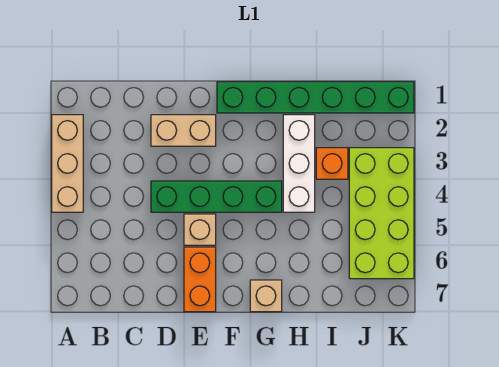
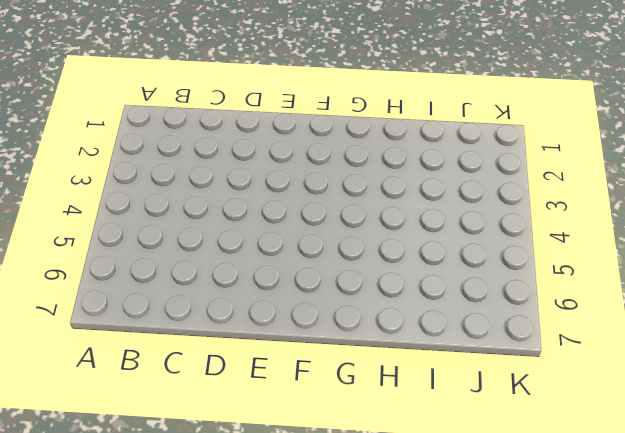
none -> tan brick A2:A4 level 1
none -> tan brick D2:E2 level 1

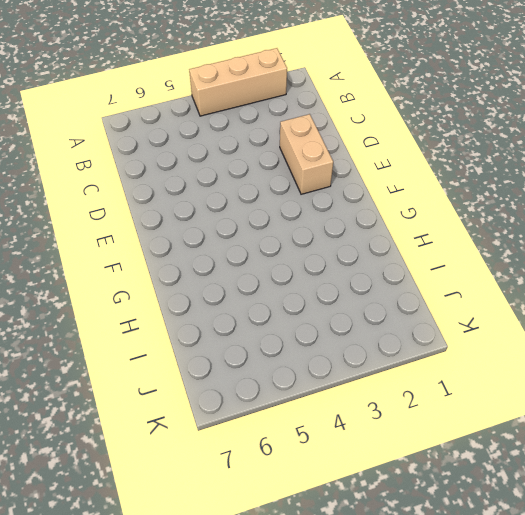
none -> green brick D4:G4 level 1
none -> tan brick E5 level 1

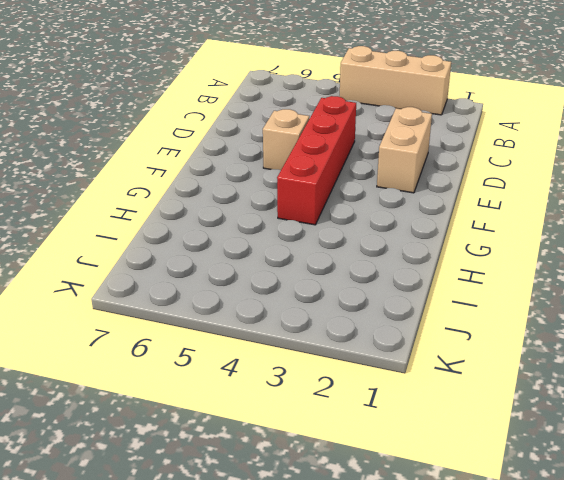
red brick D4:G4 level 1 -> green brick D4:G4 level 1
none -> orange brick E6:E7 level 1
none -> green brick F1:K1 level 1

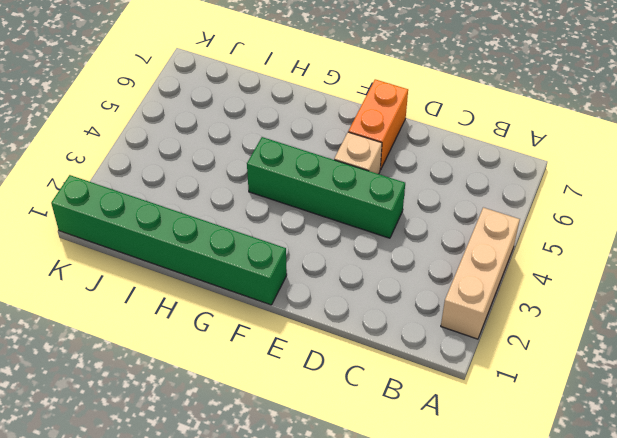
none -> tan brick D2:E2 level 1
none -> tan brick G7 level 1

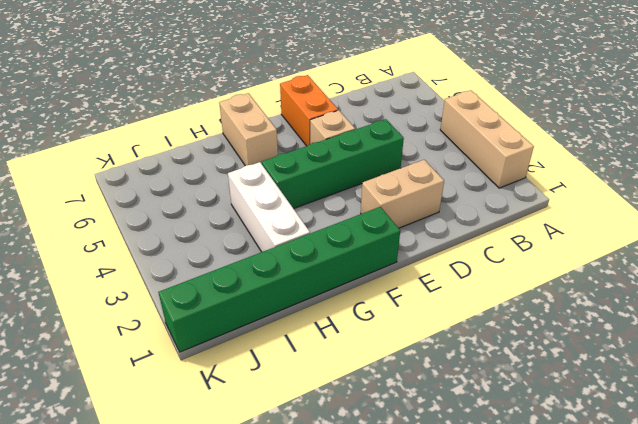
tan brick G6:G7 level 1 -> tan brick G7 level 1
none -> orange brick I3 level 1
none -> lime brick J3:K6 level 1

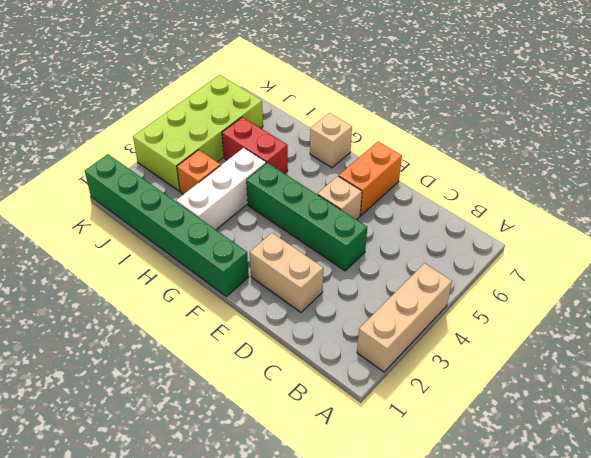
red brick H5:I5 level 1 -> none

